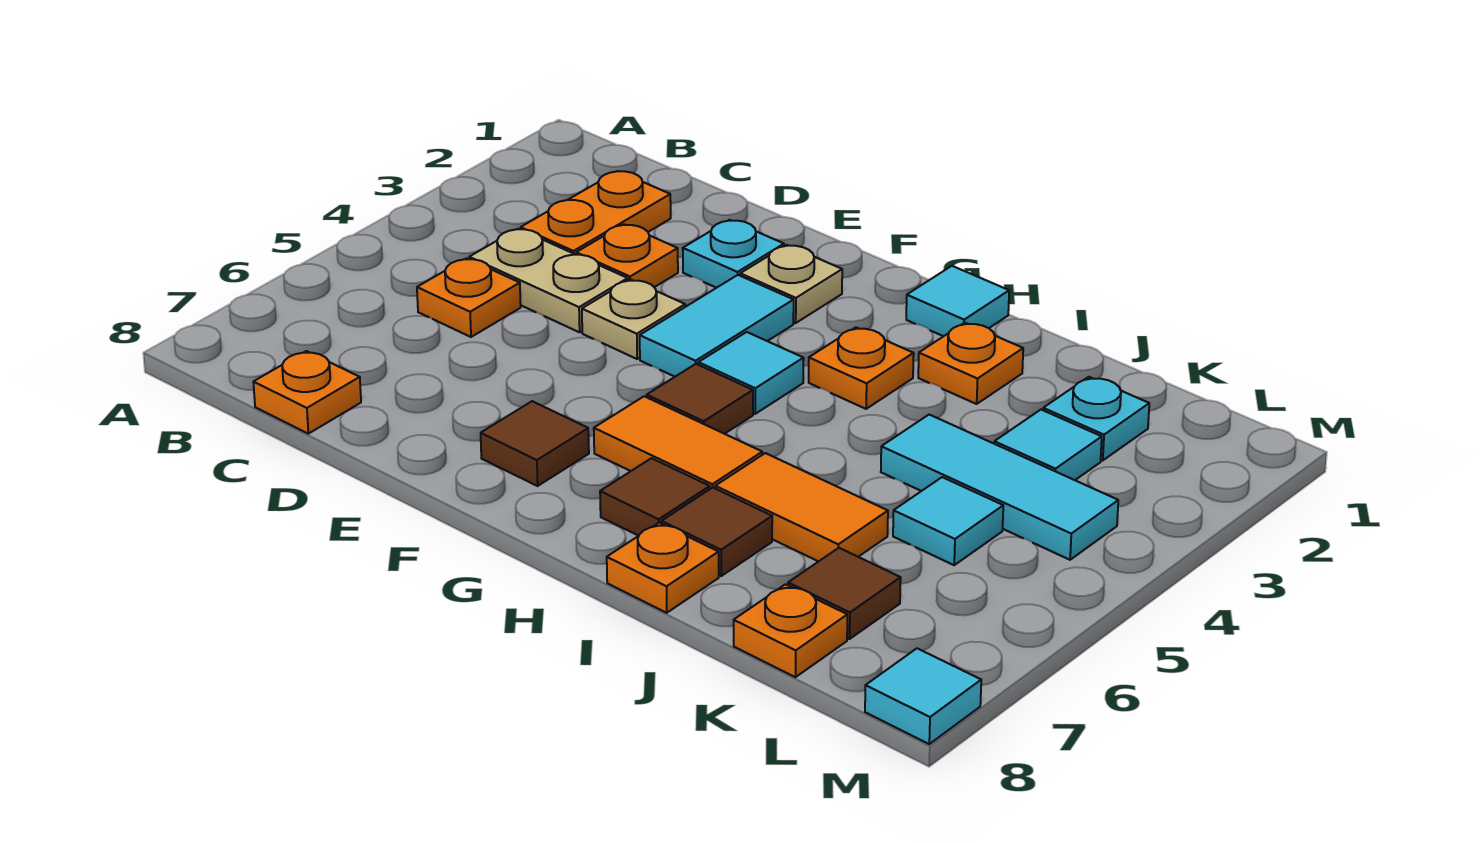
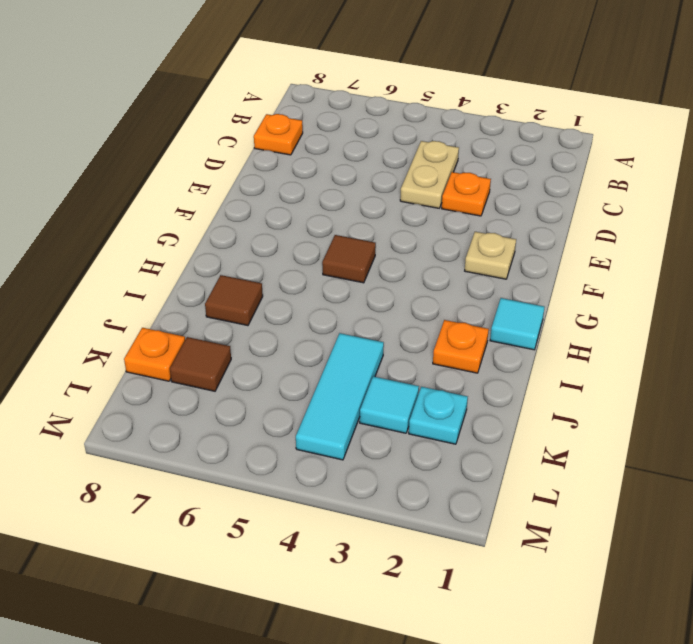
none -> orange plate C2:C3 level 1
none -> orange plate C5 level 1
none -> cyan plate E2 level 1

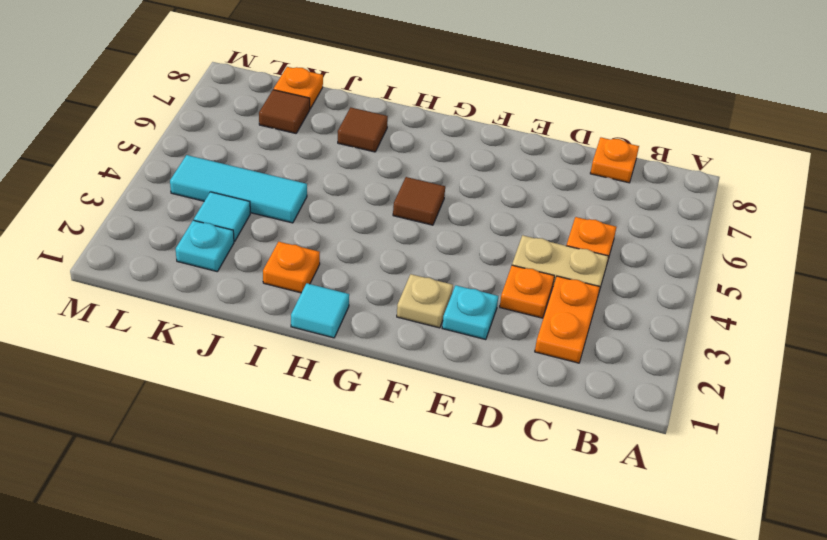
none -> tan plate E4 level 1
none -> cyan tile F3:F4 level 1
none -> brown tile F7 level 1

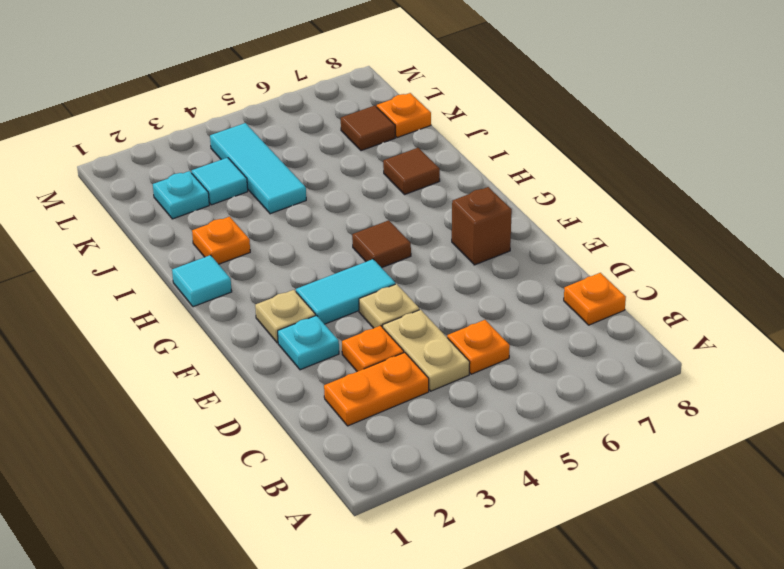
brown brick F7 level 1 -> brown tile F7 level 1
none -> cyan tile G4 level 1
none -> orange tile G6:H6 level 1
none -> orange plate H3 level 1

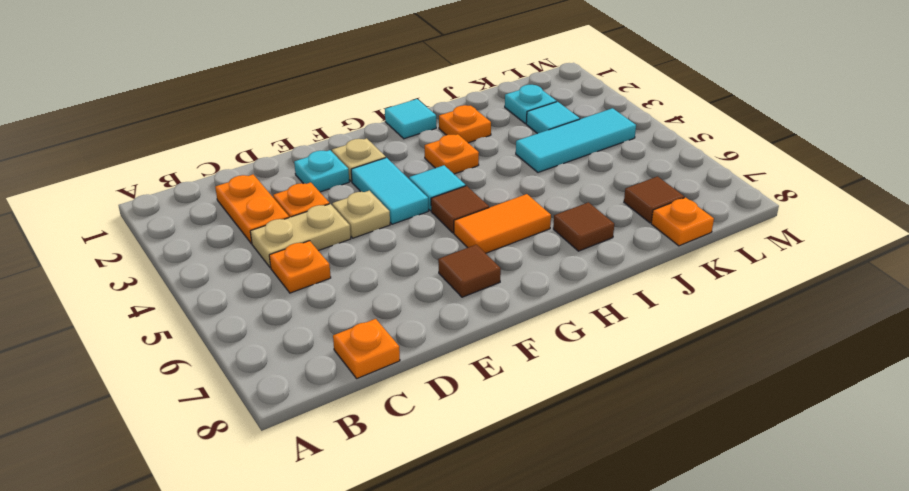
none -> brown tile H7 level 1
none -> orange tile I6:J6 level 1
none -> orange plate I8 level 1

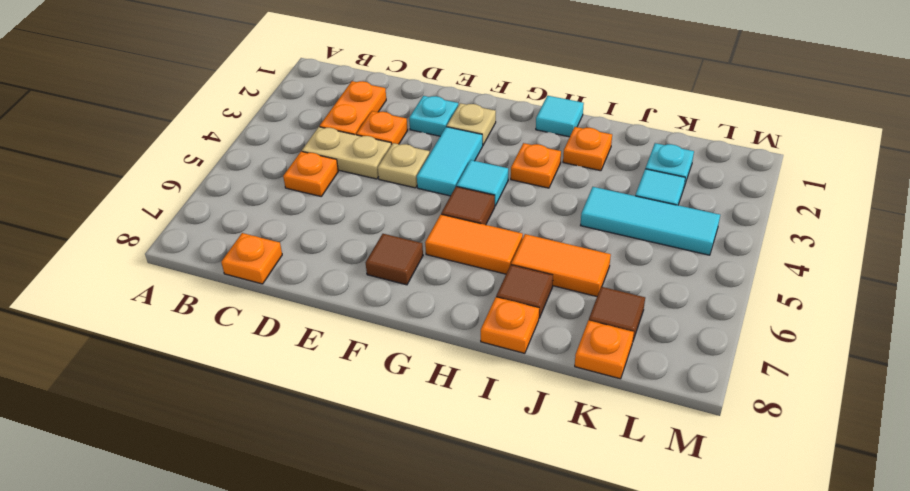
none -> brown tile H7 level 1
none -> cyan tile K5 level 1
none -> cyan tile M8 level 1

